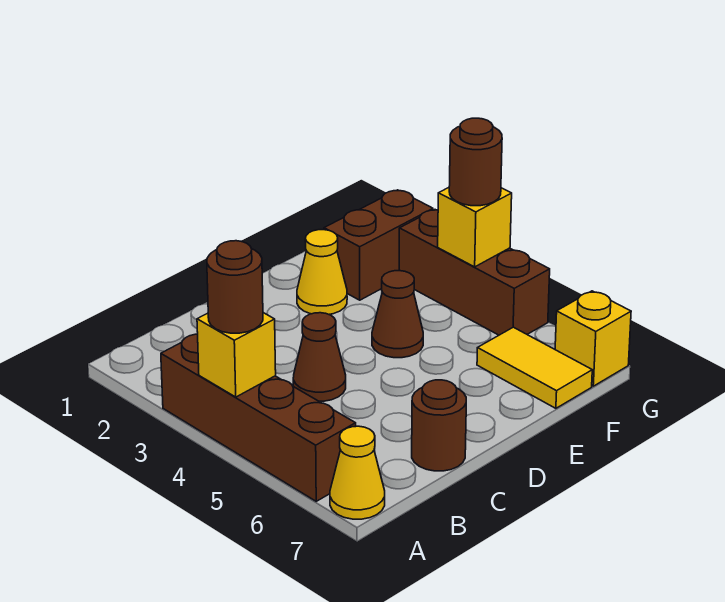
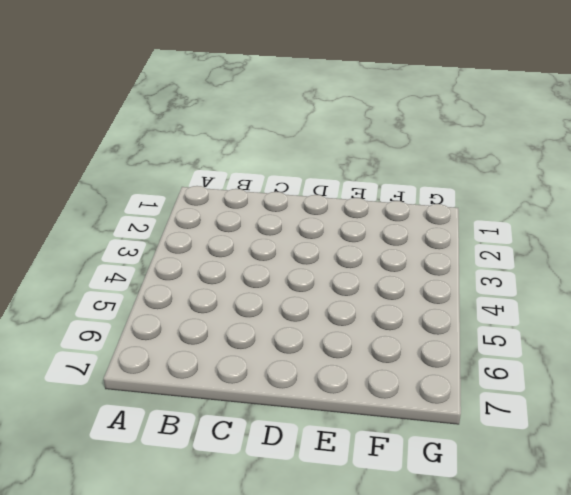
none -> brown brick A3:A6 level 1
none -> yellow cone A7 level 1
none -> brown cone C4 level 1

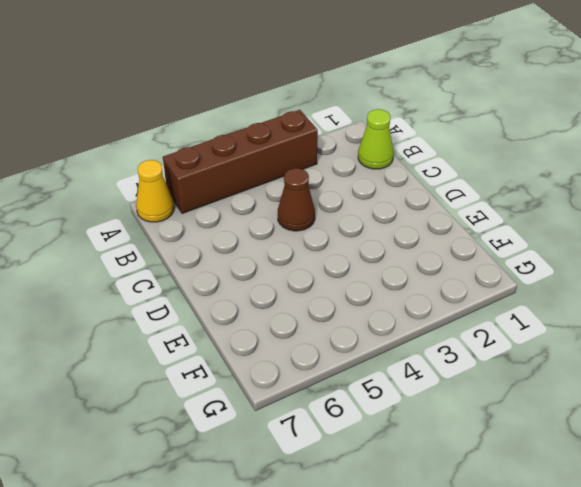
lime cone B1 level 1 -> none
none -> brown round brick C7 level 1
none -> yellow cone E2 level 1
none -> brown cone E4 level 1

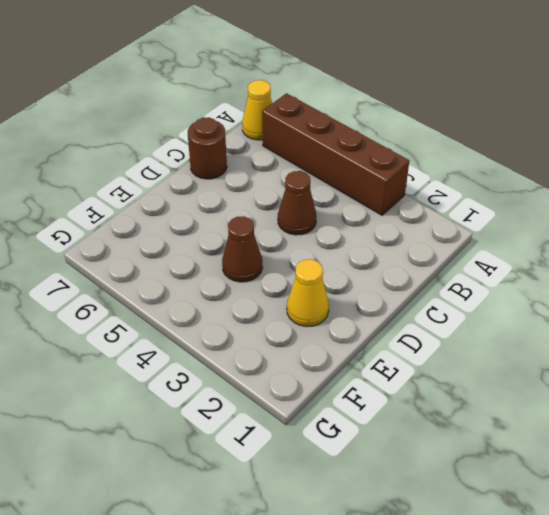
none -> brown brick F2:G2 level 1
none -> yellow tile F6:F7 level 1
none -> brown brick G3:G5 level 1

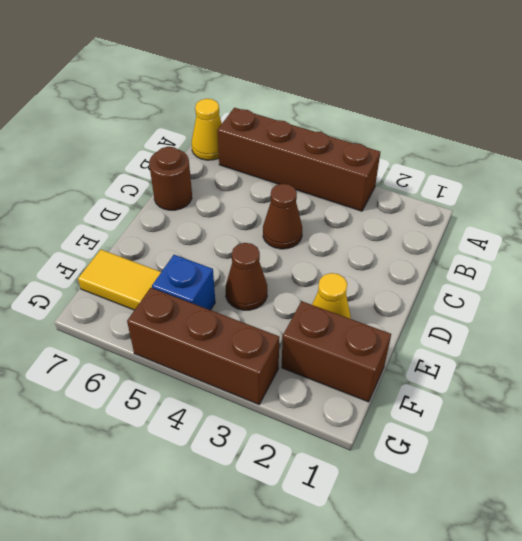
brown brick F1:F2 level 1 -> brown brick F2:G2 level 1
blue brick F5 level 1 -> none
none -> yellow brick G7 level 1
none -> yellow brick A4 level 2
none -> yellow brick G4 level 2

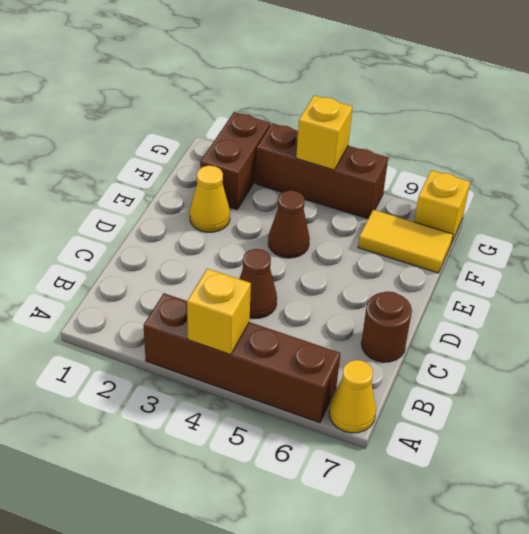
none -> brown round brick A4 level 3
none -> brown round brick G4 level 3

